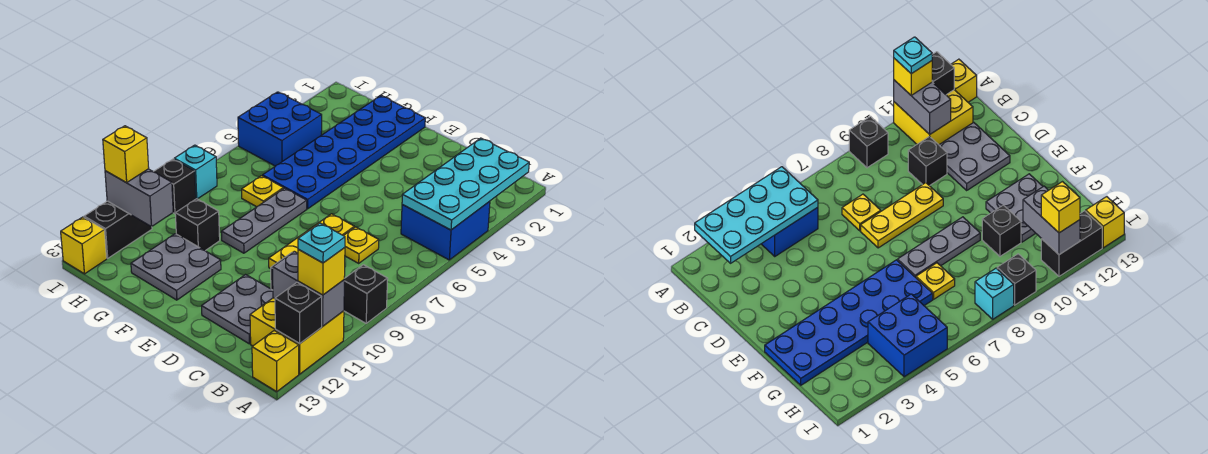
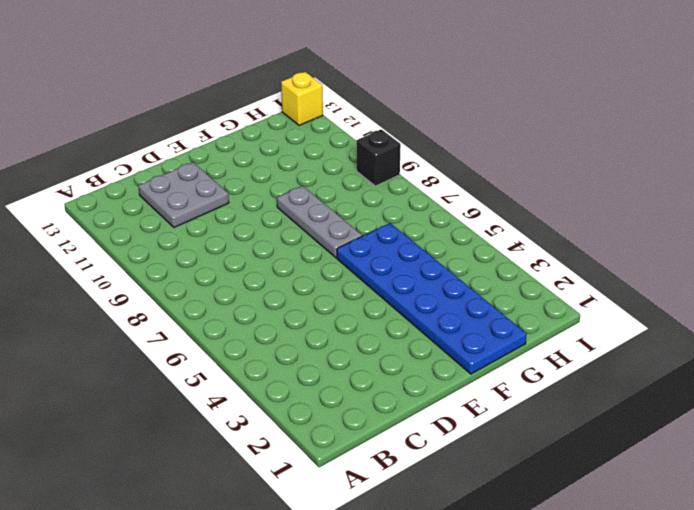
none -> blue brick A4:B5 level 1
none -> black brick A9 level 1
none -> yellow brick A11:B12 level 1

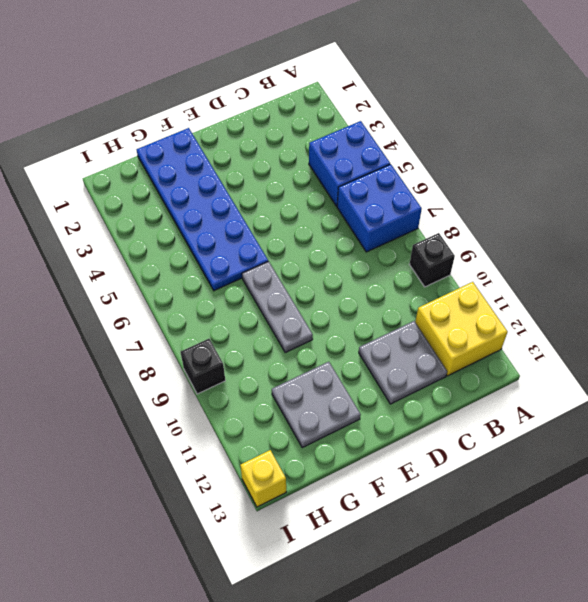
blue brick A6:B7 level 1 -> blue brick H4:I5 level 1
none -> yellow brick A13 level 1
none -> yellow plate C7 level 1
none -> black brick C10 level 1

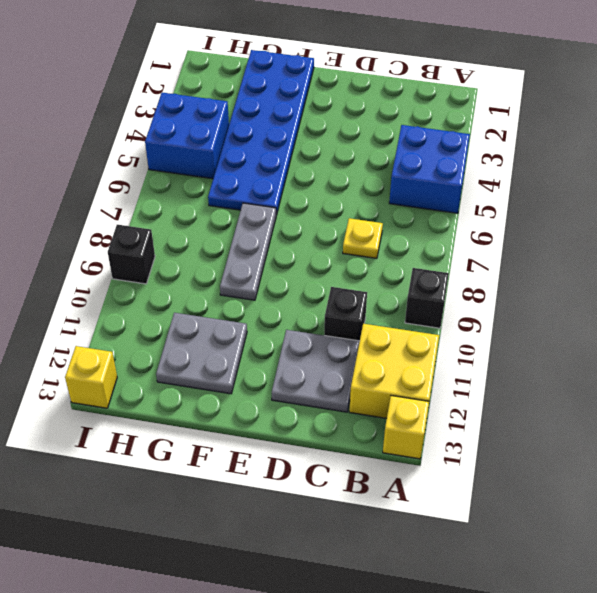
none -> yellow plate D7:D9 level 1
none -> yellow plate G7 level 1
none -> black brick G10 level 1

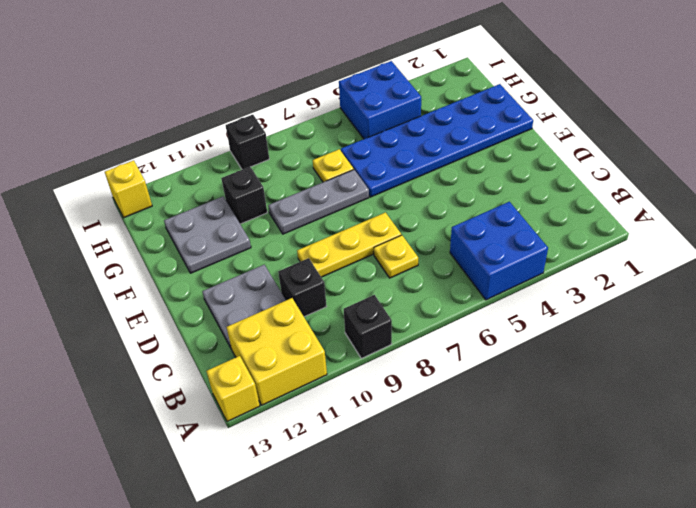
none -> cyan brick I8 level 1
none -> black brick I11:I12 level 1
none -> cyan plate A2:B5 level 2

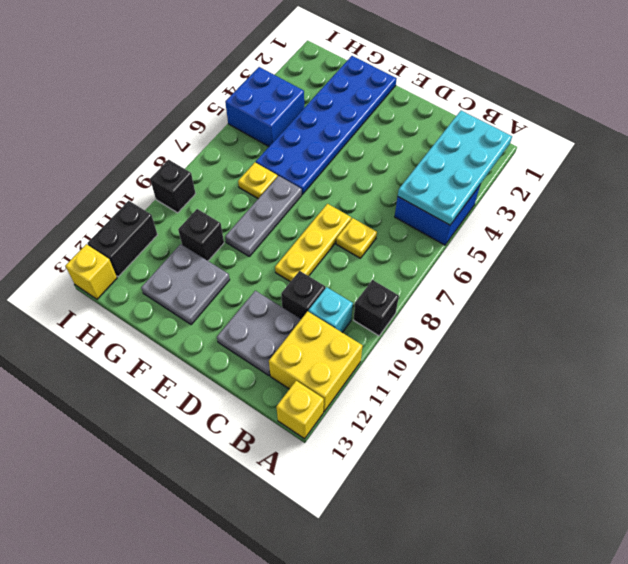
cyan brick B10 level 1 -> cyan brick I8 level 1
none -> grey brick A11:B11 level 2
none -> black brick A12 level 2
none -> grey brick H11:I11 level 2

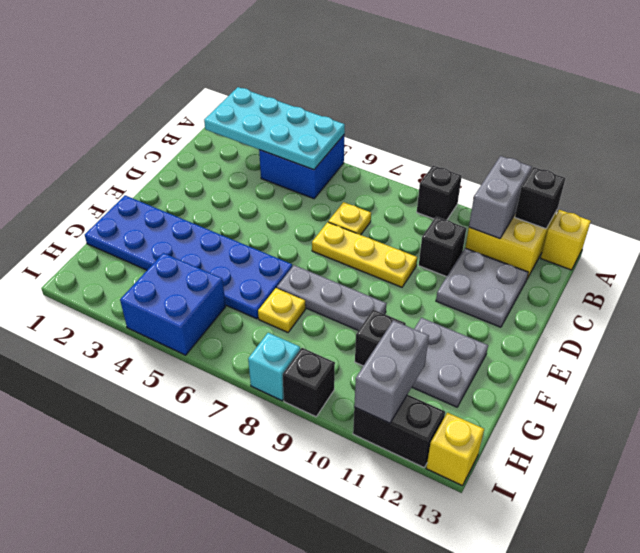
none -> yellow brick A11 level 3
none -> yellow brick I11 level 3
none -> cyan plate A11 level 4

